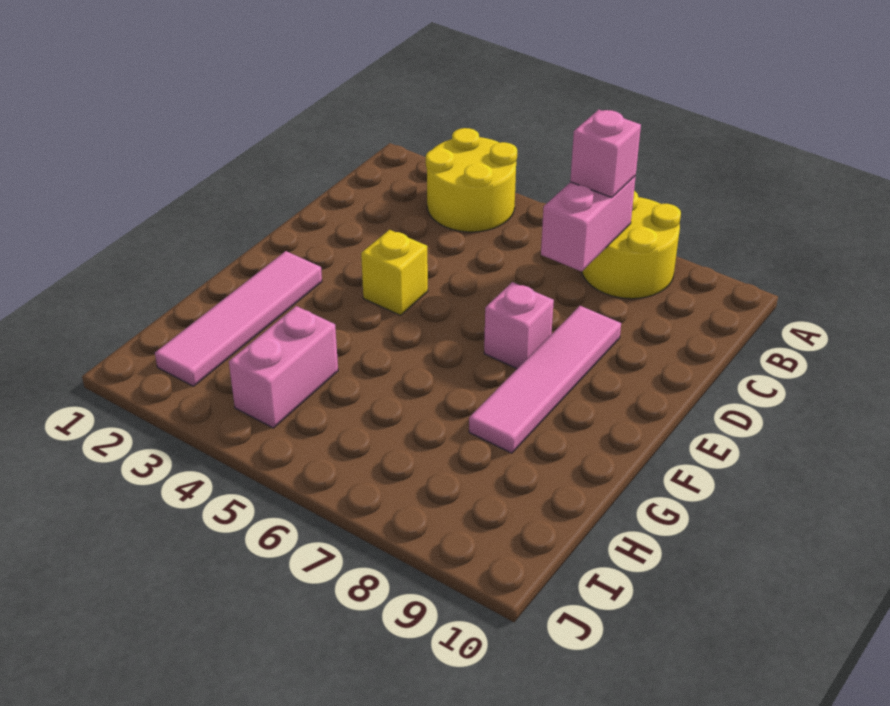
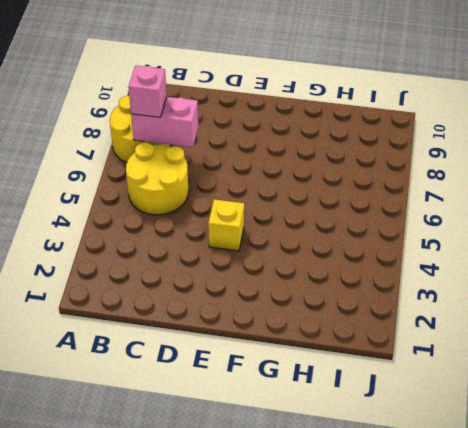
yellow round brick B5:C6 level 1 -> yellow round brick A3:B4 level 1
none -> pink tile D8:G8 level 1
none -> pink brick E7 level 1

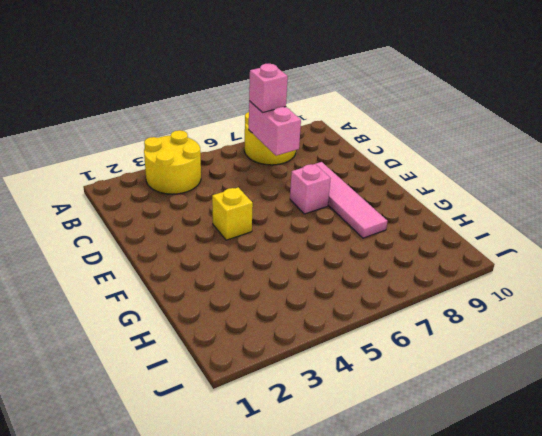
none -> pink tile F2:I2 level 1
none -> pink brick H4:I4 level 1

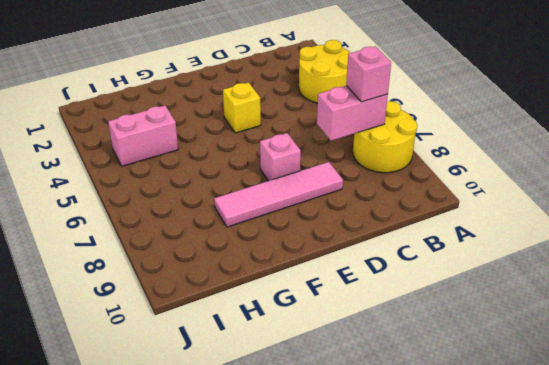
none -> pink tile F2:I2 level 1

